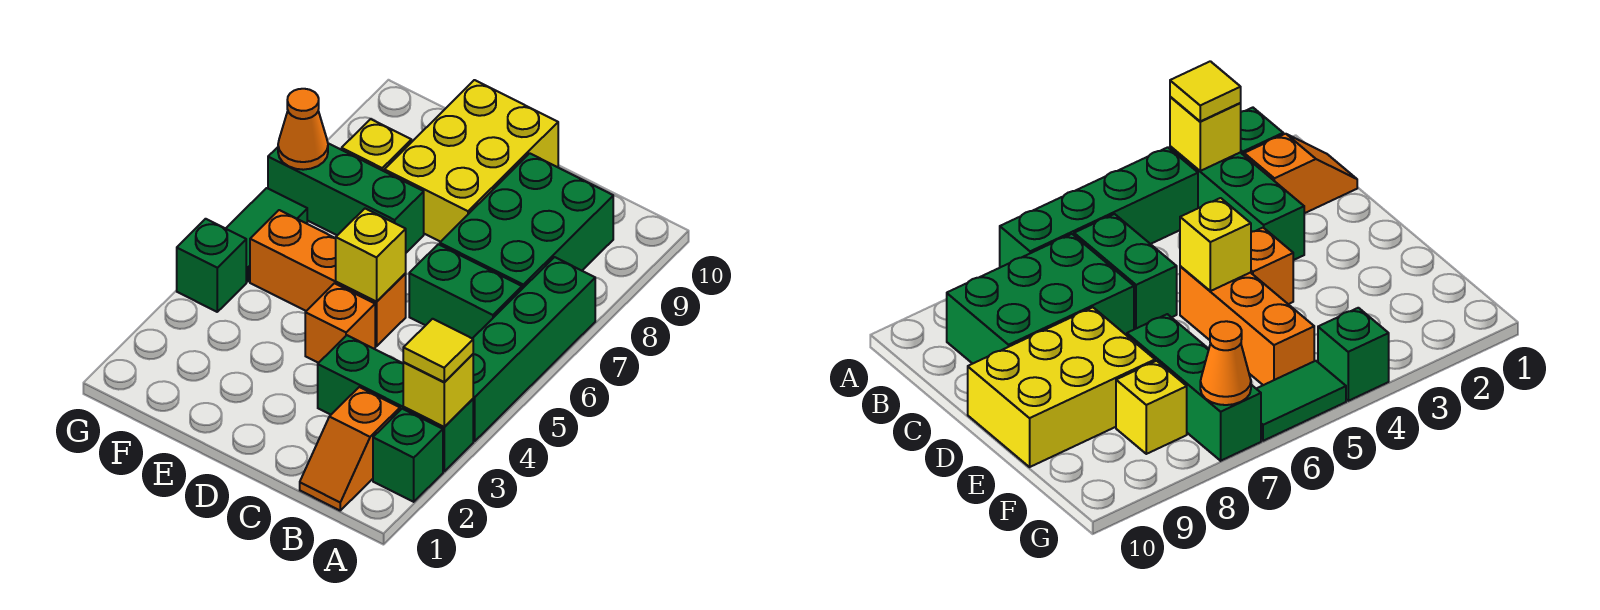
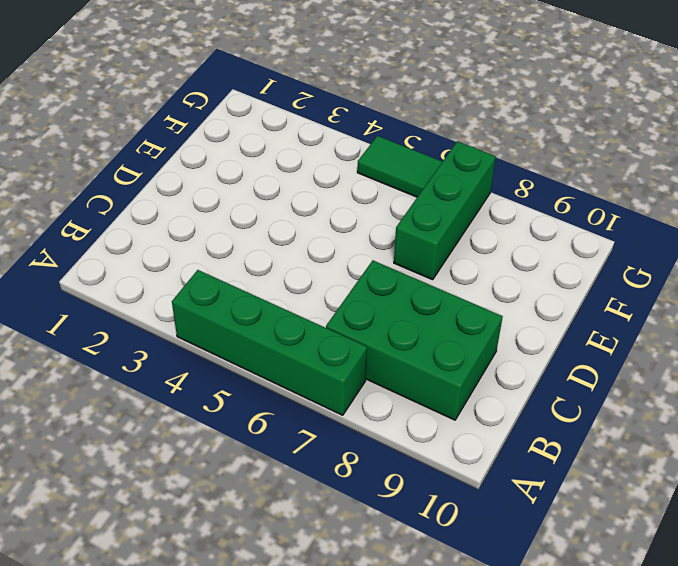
none -> green brick A2 level 1
none -> green brick A3:C3 level 1
none -> orange slope B1:B2 level 1 top 2

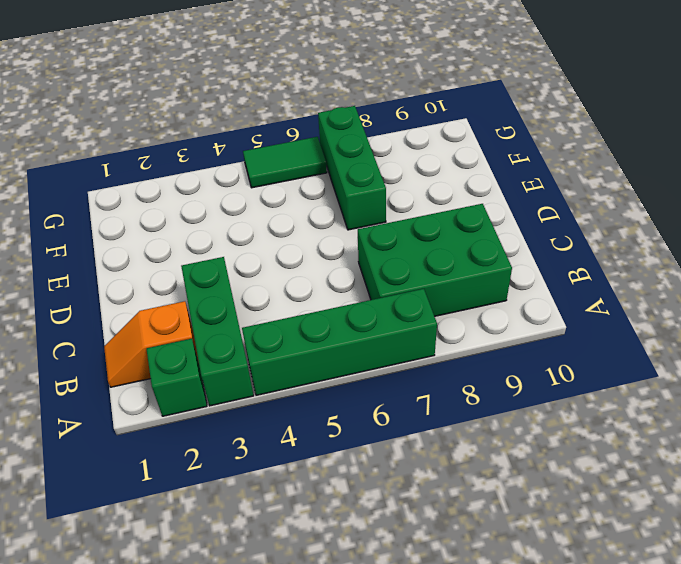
none -> green brick B6:C6 level 1
none -> orange brick D4 level 1
none -> orange brick D5:F5 level 1

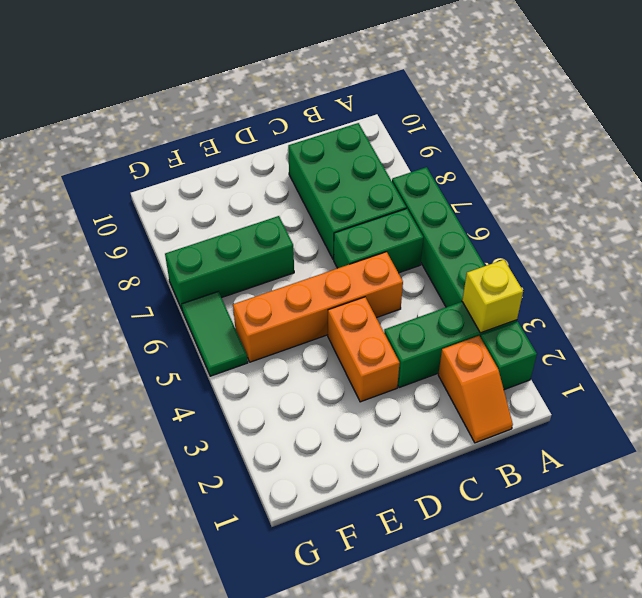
orange brick C5:F5 level 1 -> orange brick D5:F5 level 1
orange brick D3:D4 level 1 -> orange brick D4 level 1
none -> yellow brick D8:E10 level 1
none -> yellow brick F8 level 1
none -> green brick G4 level 1

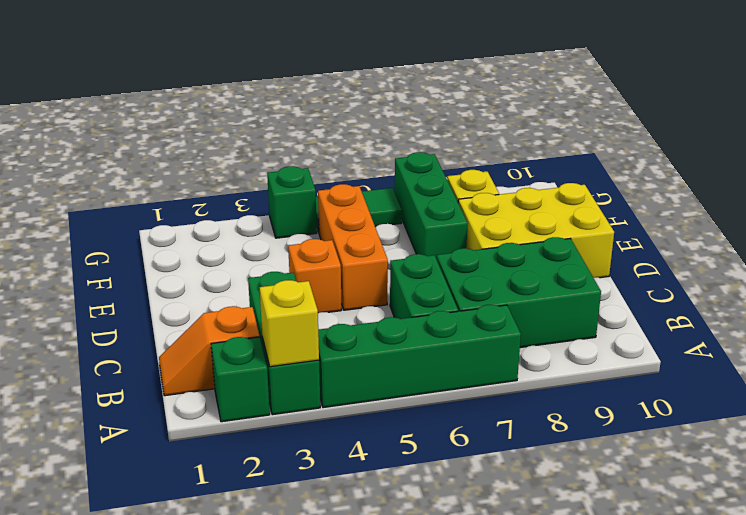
none -> yellow brick D5 level 2
none -> orange cone G7 level 2
none -> yellow tile A3 level 3

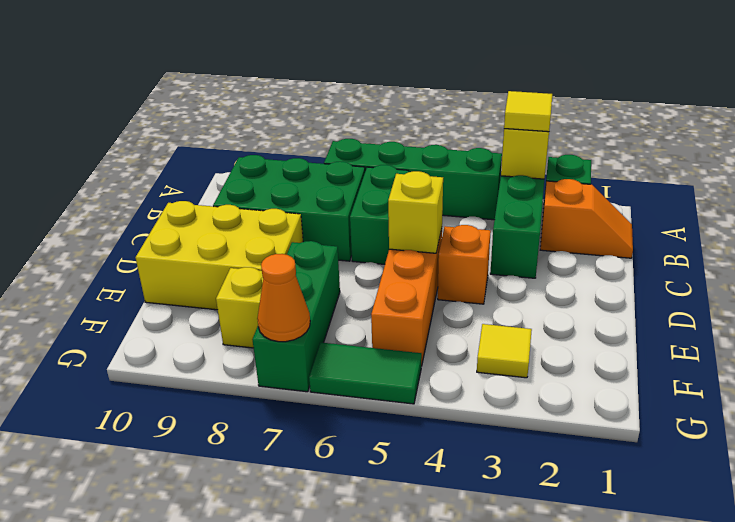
yellow tile F3 level 1 -> none
none -> green brick G4 level 1

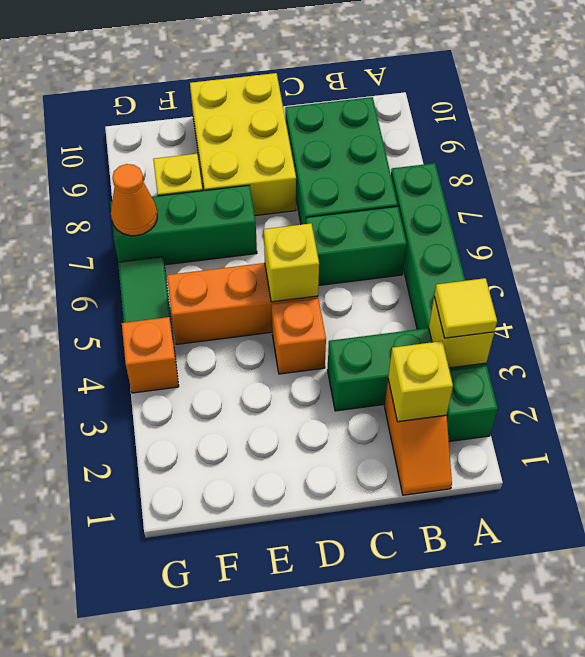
yellow brick B2 level 2 -> none
orange brick G4 level 1 -> green brick G4 level 1

